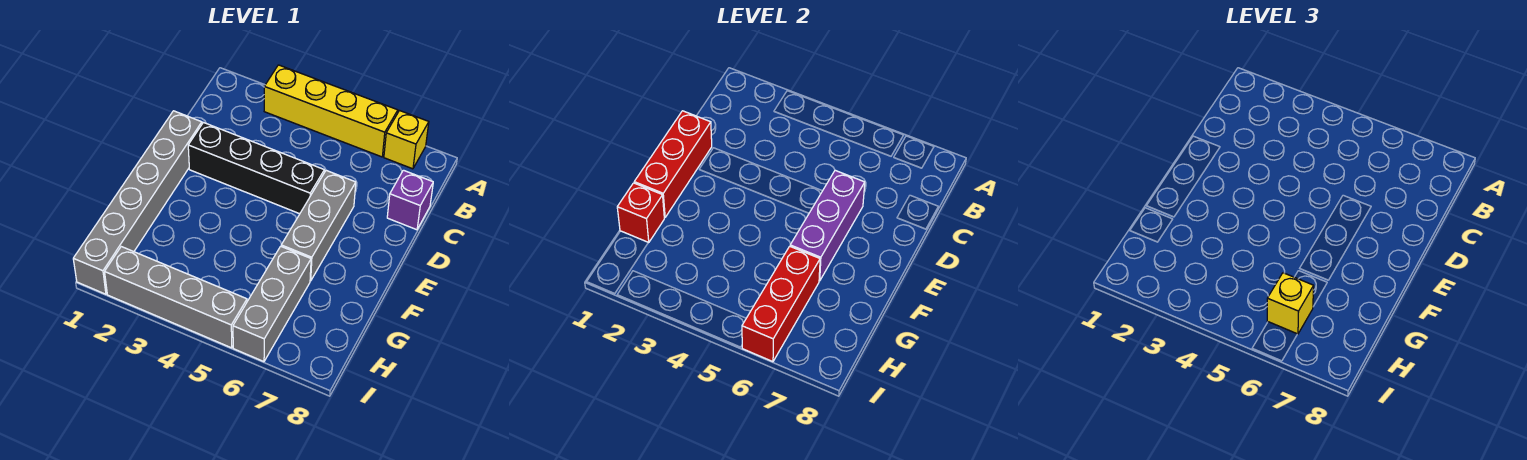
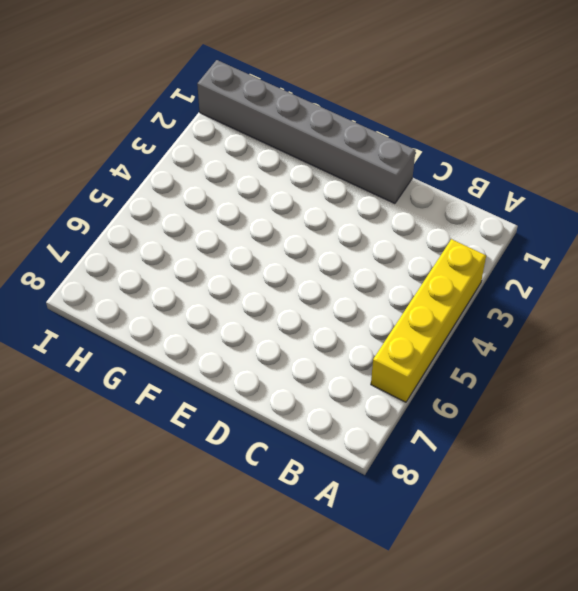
none -> yellow brick A7 level 1
none -> purple brick C8 level 1
none -> black brick D2:D5 level 1

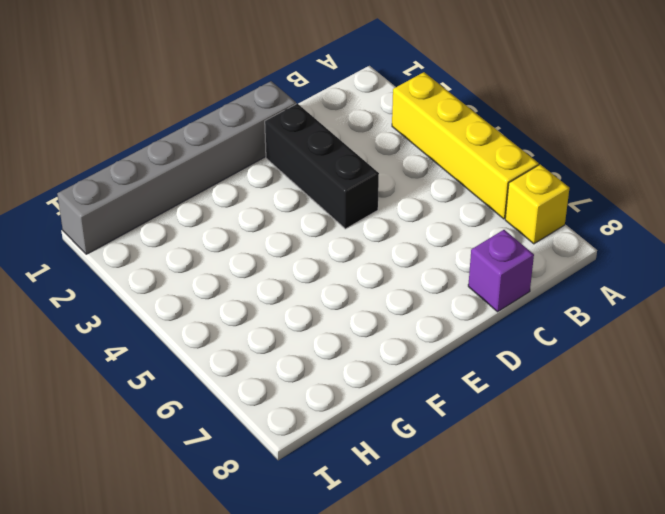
black brick D2:D4 level 1 -> black brick D2:D5 level 1
none -> grey brick D6:F6 level 1
none -> grey brick G6:I6 level 1
none -> grey brick I2:I5 level 1

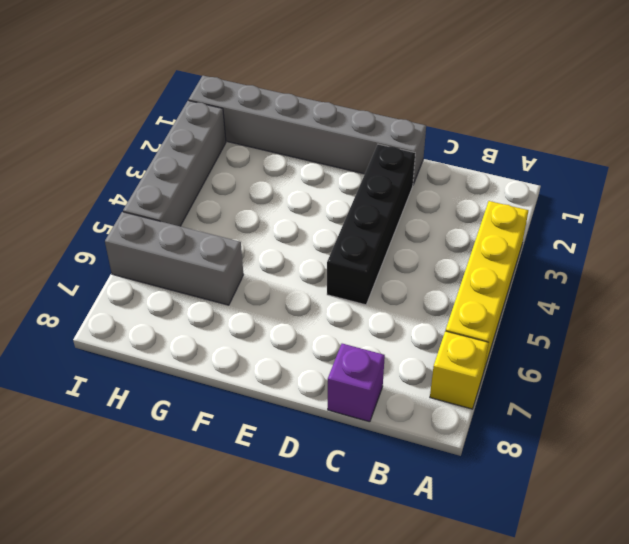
none -> grey brick D6:F6 level 1
none -> red brick D1:F1 level 2
none -> purple brick D6:F6 level 2

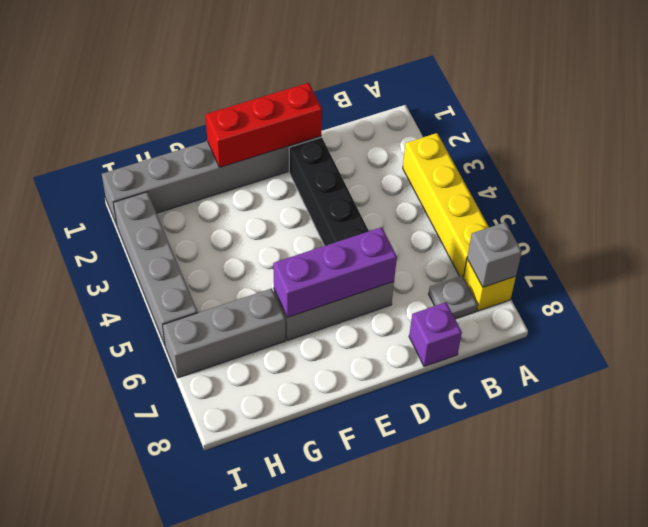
grey brick A7 level 2 -> none
grey plate B7 level 1 -> none
none -> red brick G1 level 2
none -> red brick G6:I6 level 2
none -> yellow brick H6 level 3

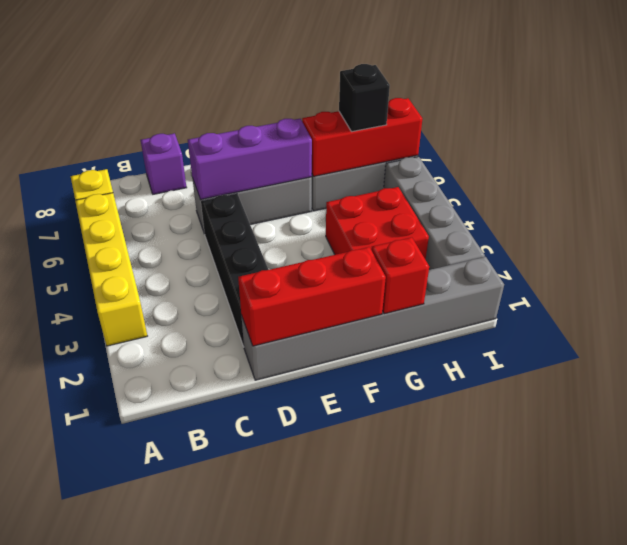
red brick G3:H4 level 1 -> none
black brick H6 level 3 -> yellow brick H6 level 3

